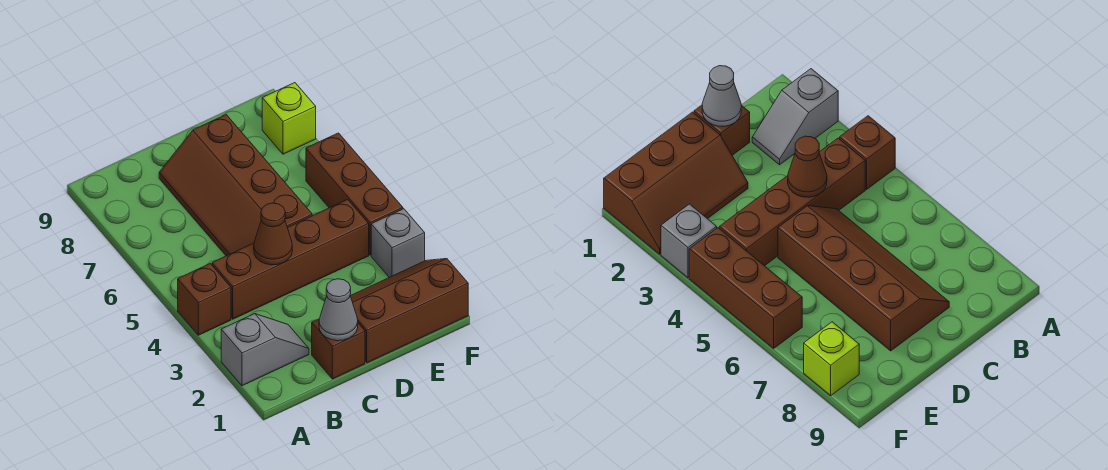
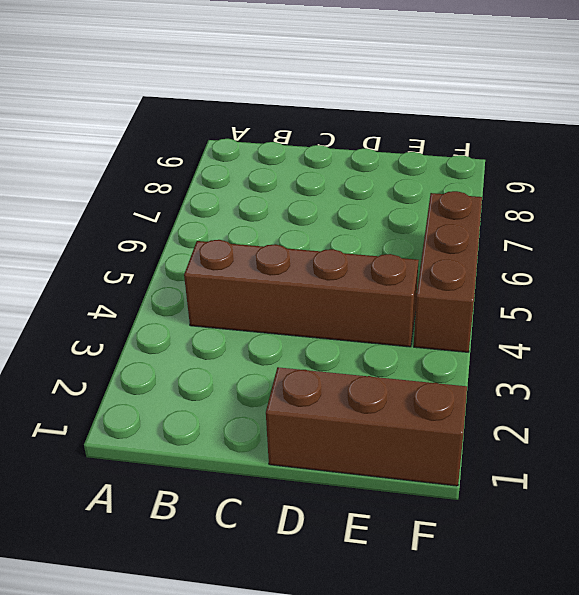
none -> grey slope A2:B2 level 1 top A
none -> brown brick A4 level 1

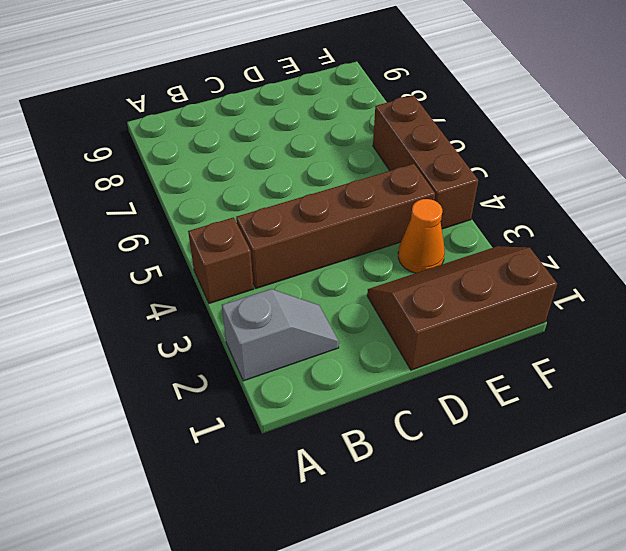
orange cone E3 level 1 -> none
none -> brown brick C1 level 1
none -> brown slope C5:D8 level 1 top D

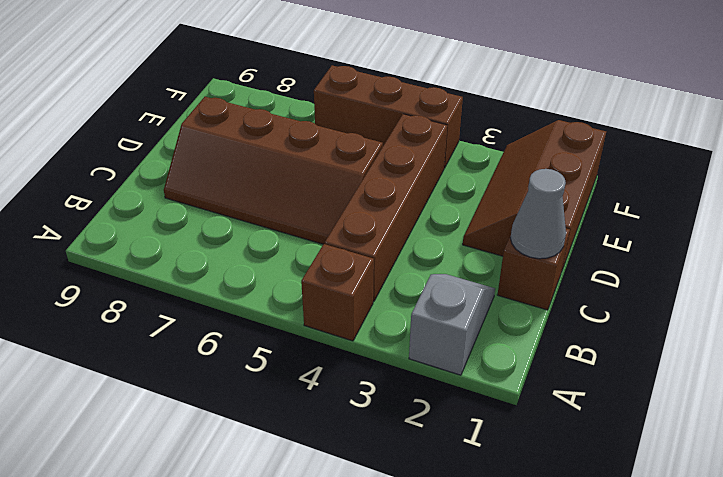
none -> grey brick F3 level 1
none -> lime brick F8 level 1

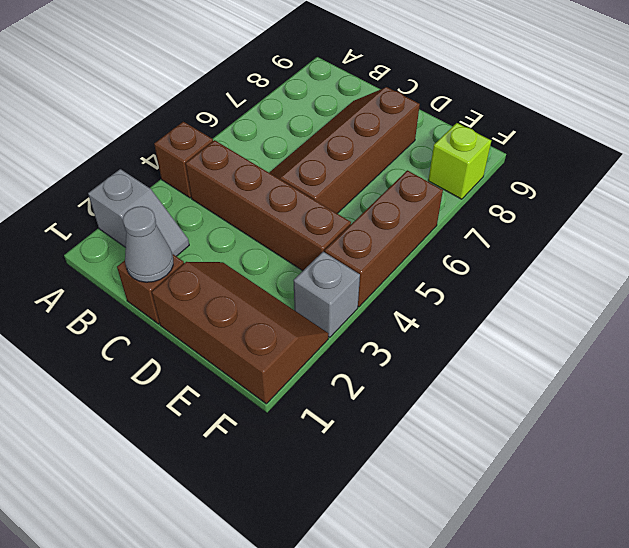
none -> brown cone C4 level 2

